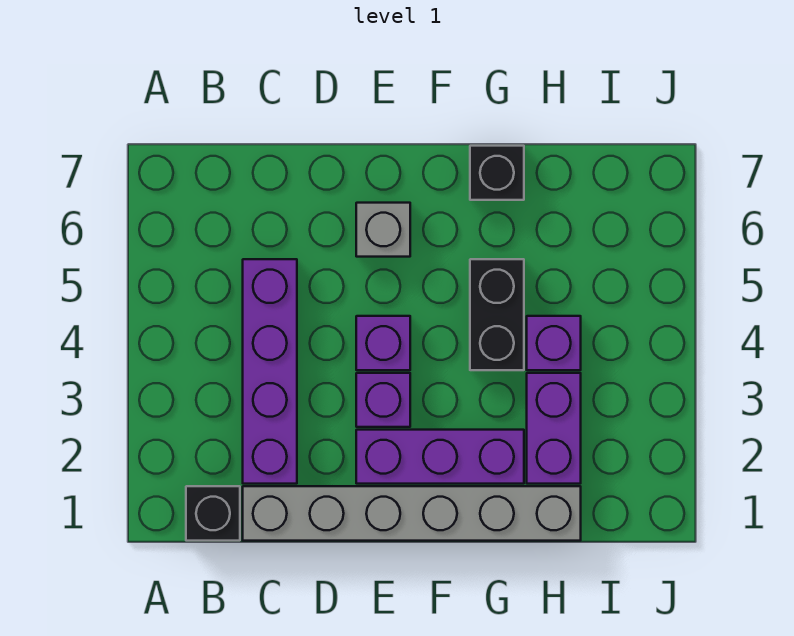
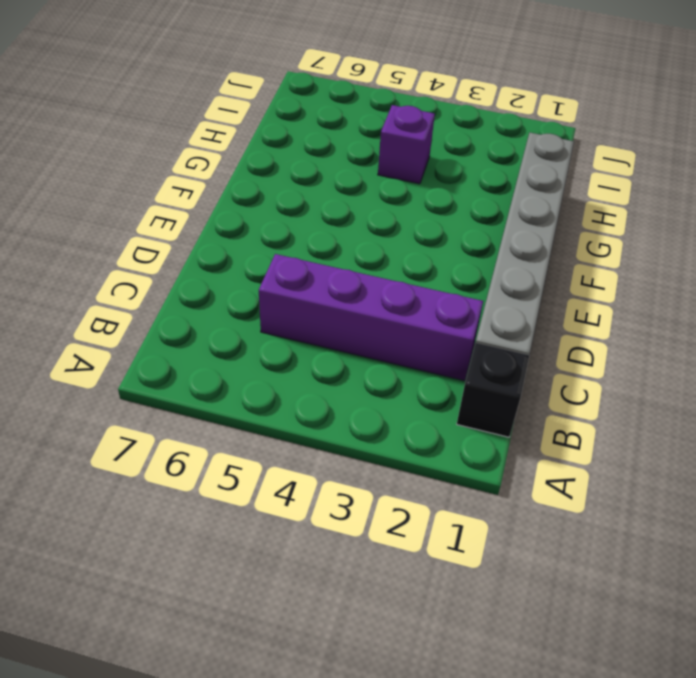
none -> purple brick E2:G2 level 1
none -> purple brick E3 level 1

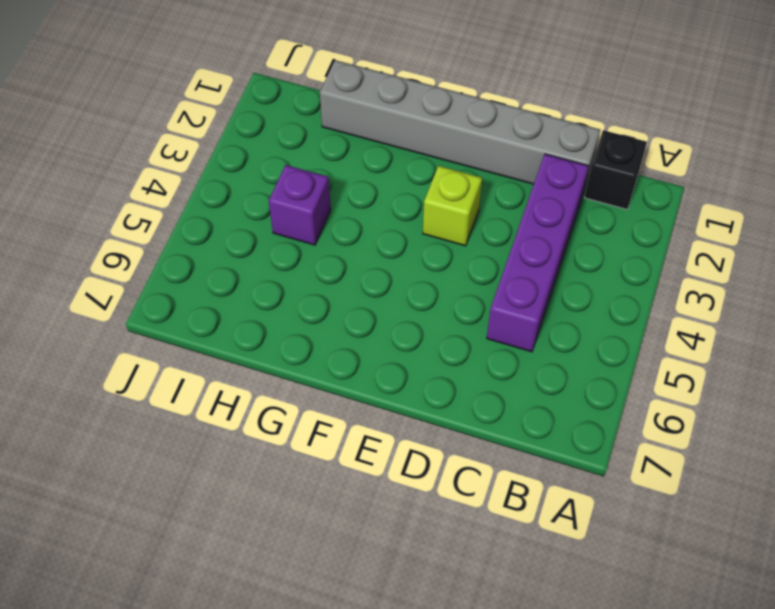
lime brick E3 level 1 -> purple brick E3 level 1
none -> purple brick E2:G2 level 1
none -> purple brick E4 level 1

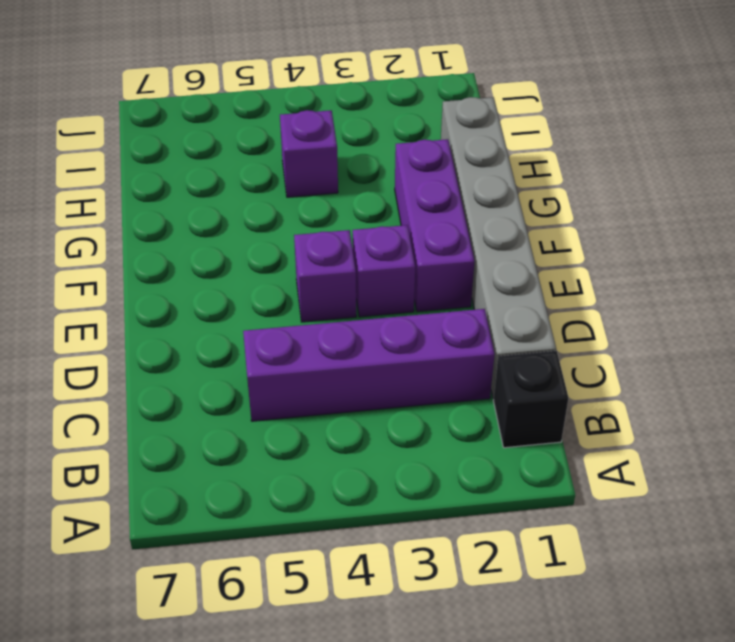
none -> grey brick E6 level 1
none -> black brick G4:G5 level 1

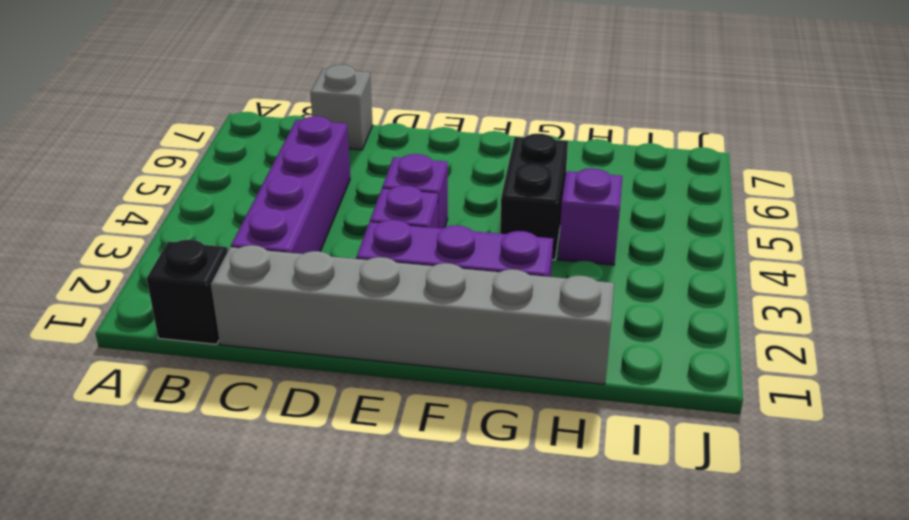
grey brick C7 level 1 -> grey brick E6 level 1
none -> black brick G7 level 1
none -> purple brick H2:H3 level 1

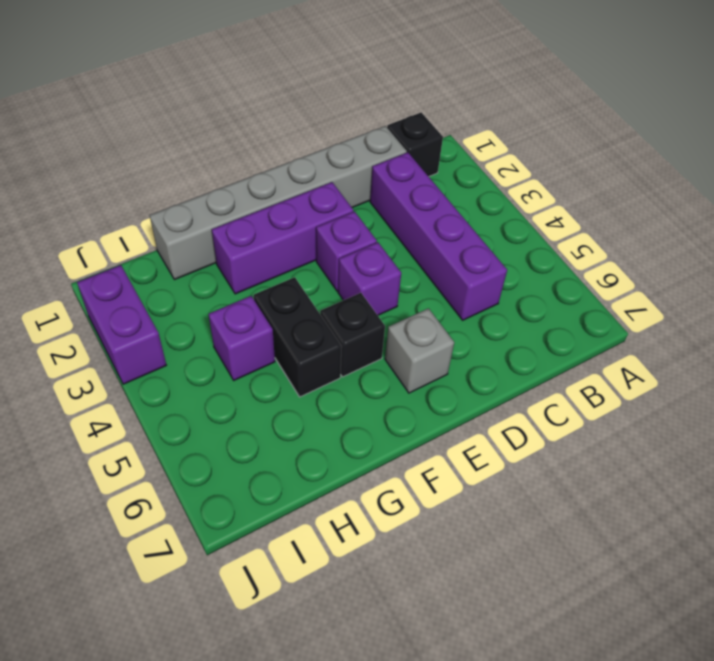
black brick F5 level 1 -> black brick G7 level 1
purple brick J2:J3 level 1 -> purple brick H2:H3 level 1

